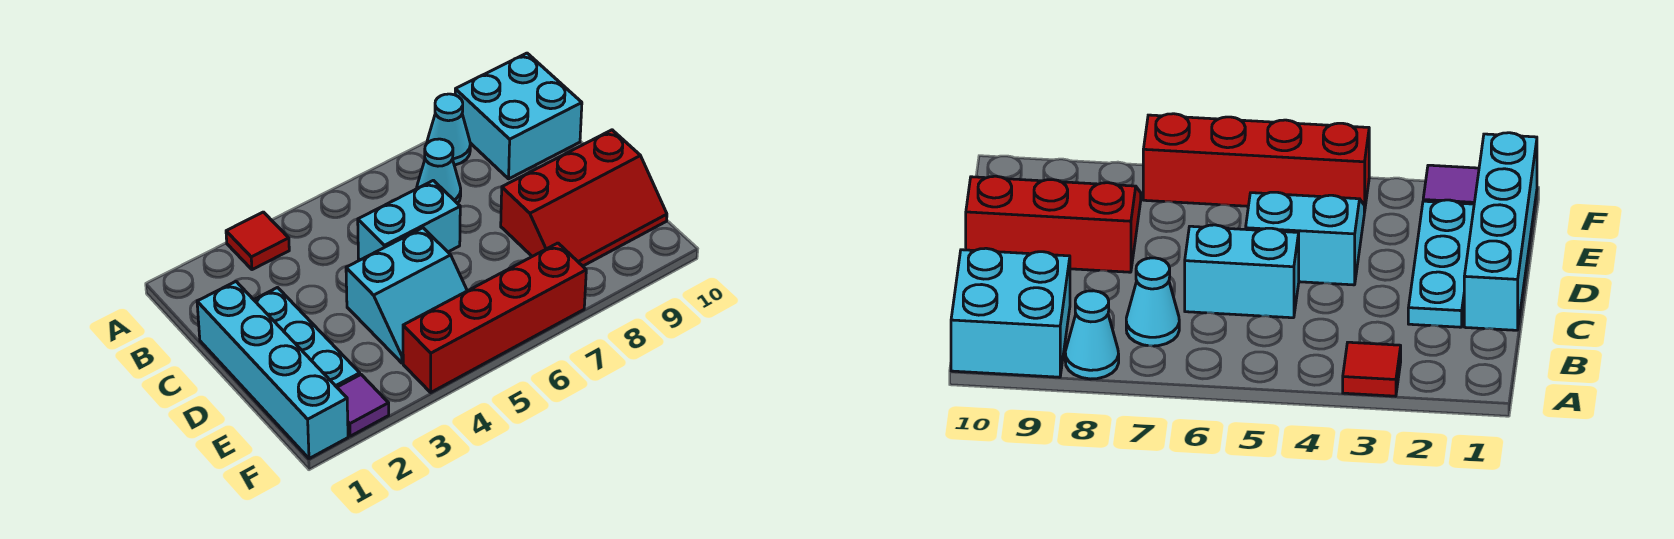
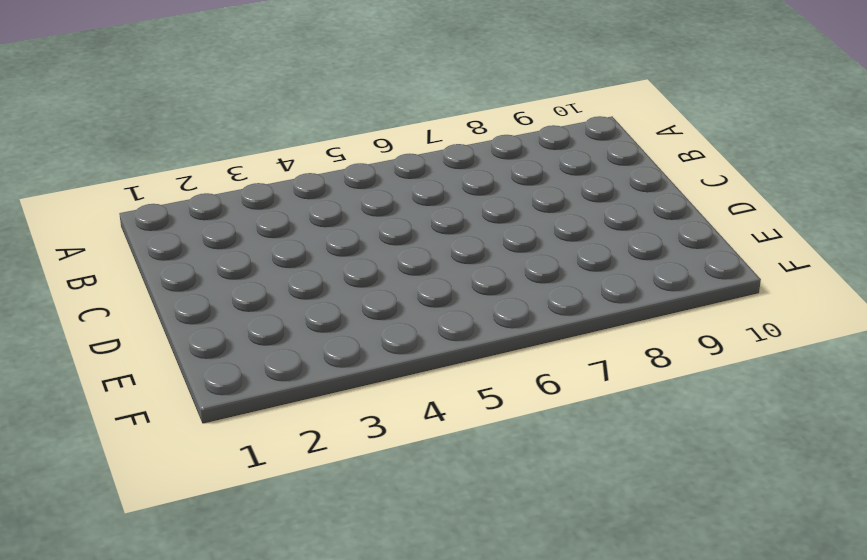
none -> red tile A3 level 1
none -> cyan cone A8 level 1

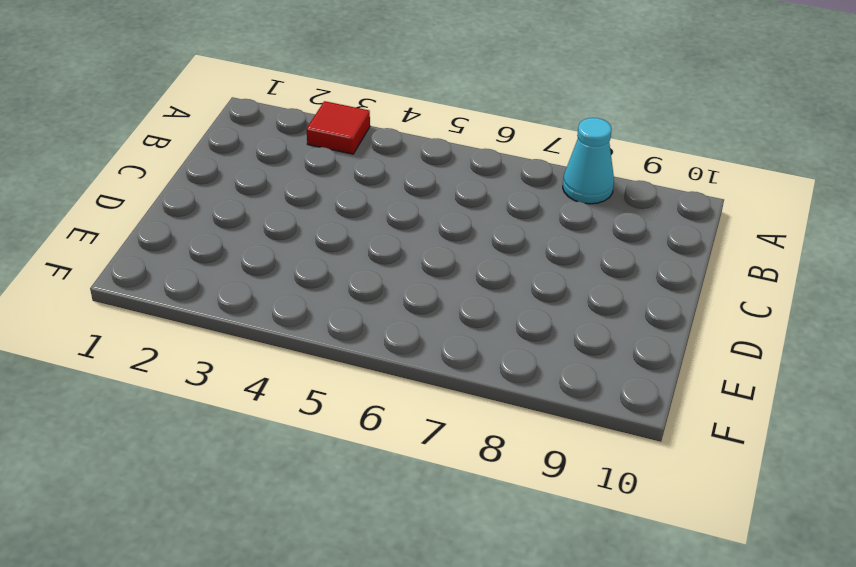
none -> cyan brick A9:B10 level 1
none -> cyan cone B7 level 1

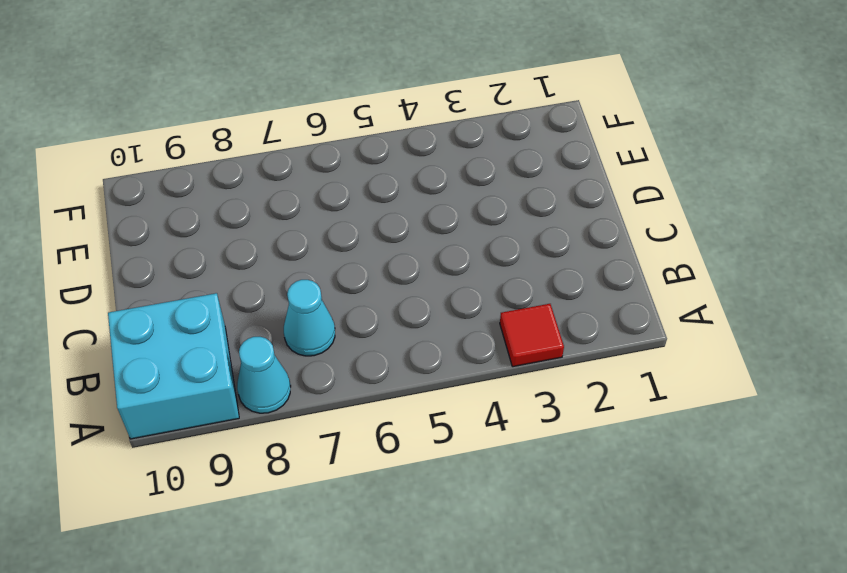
none -> cyan brick C1:F1 level 1
none -> cyan plate C2:E2 level 1

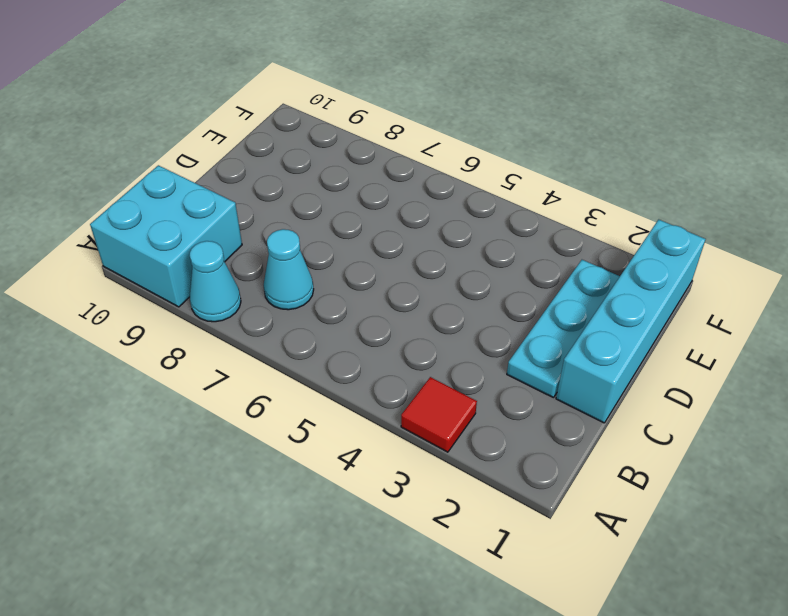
none -> cyan brick C5:C6 level 1
none -> cyan slope D4:E5 level 1 top D

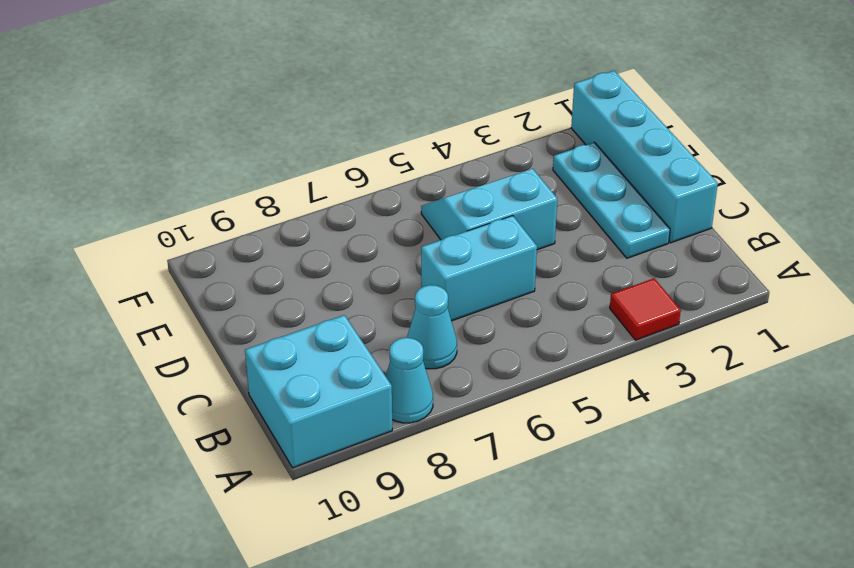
none -> red slope D8:E10 level 1 top D
none -> purple tile F2 level 1

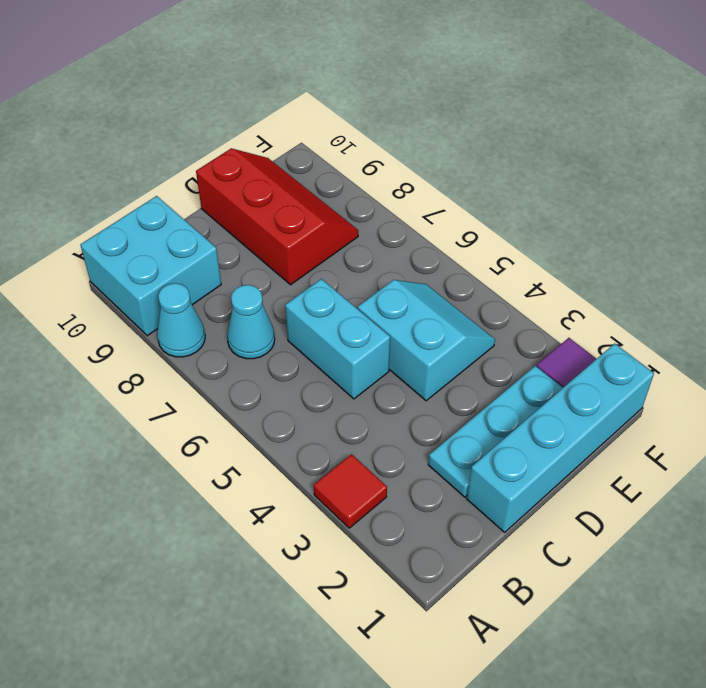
none -> red brick F4:F7 level 1

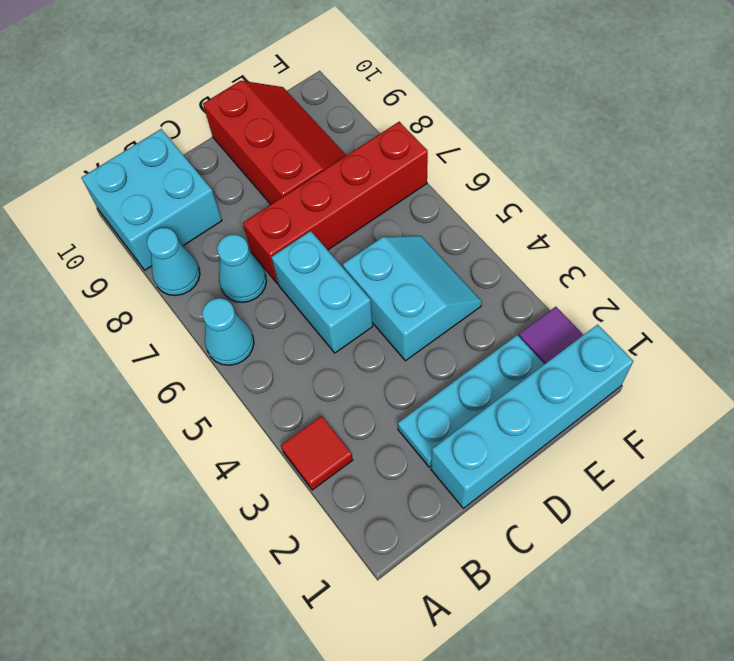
cyan cone A6 level 1 -> none
red brick C7:F7 level 1 -> red brick F4:F7 level 1

